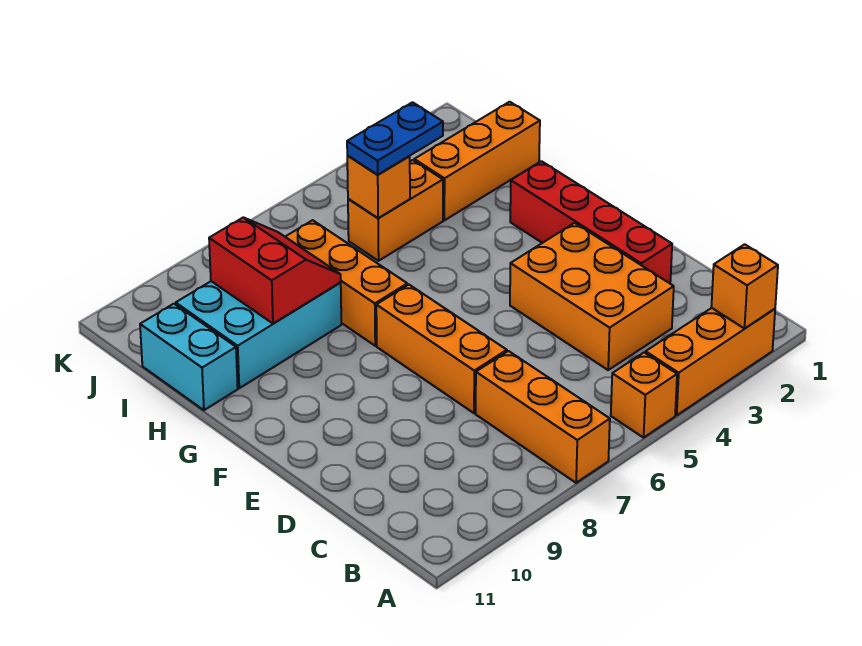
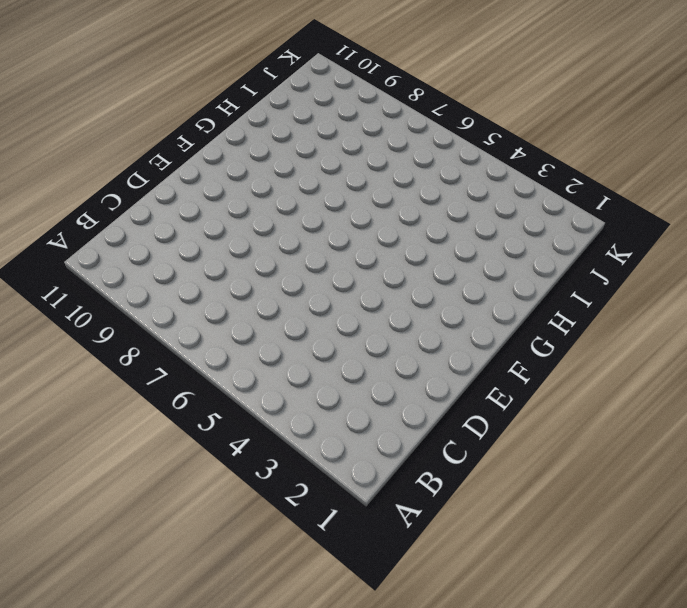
none -> orange brick A2:A4 level 1
none -> orange brick A5 level 1
none -> orange brick A7:C7 level 1

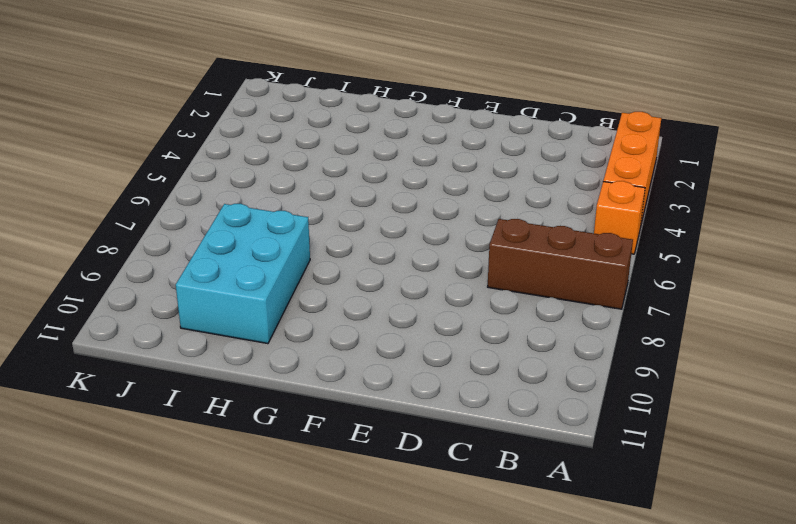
brown brick A7:C7 level 1 -> orange brick A7:C7 level 1
none -> orange brick C3:E4 level 1
none -> red brick D2:G2 level 1
none -> orange brick D7:F7 level 1

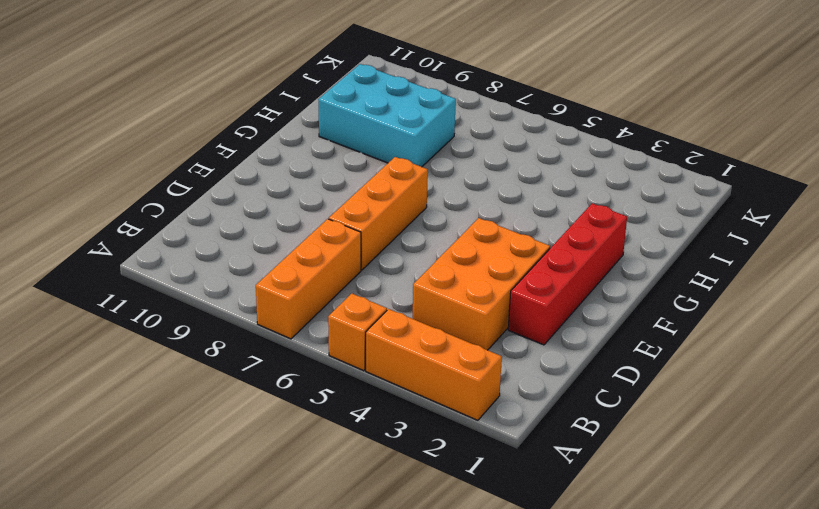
none -> orange brick G7:I7 level 1
none -> cyan brick H11:I11 level 1
none -> orange brick I1:I3 level 1

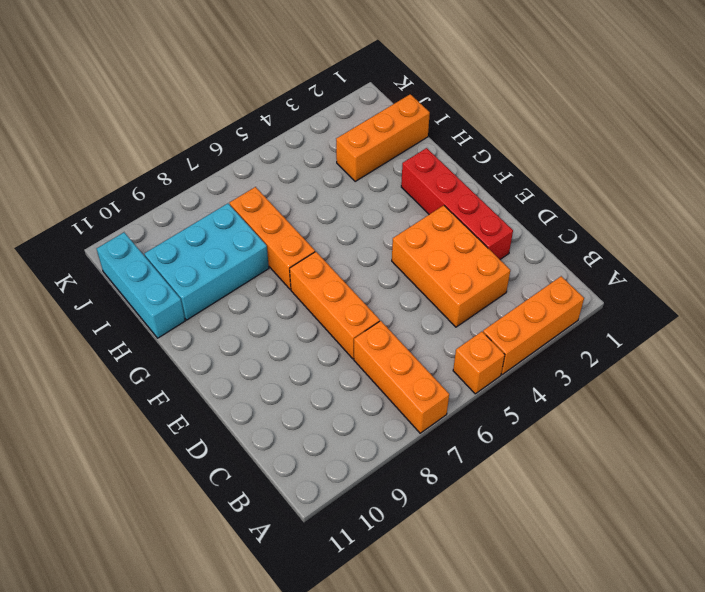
cyan brick H11:J11 level 1 -> cyan brick H11:I11 level 1
none -> orange brick I4:I5 level 1
none -> orange brick A2 level 2
none -> red slope H8:I9 level 2 top 9

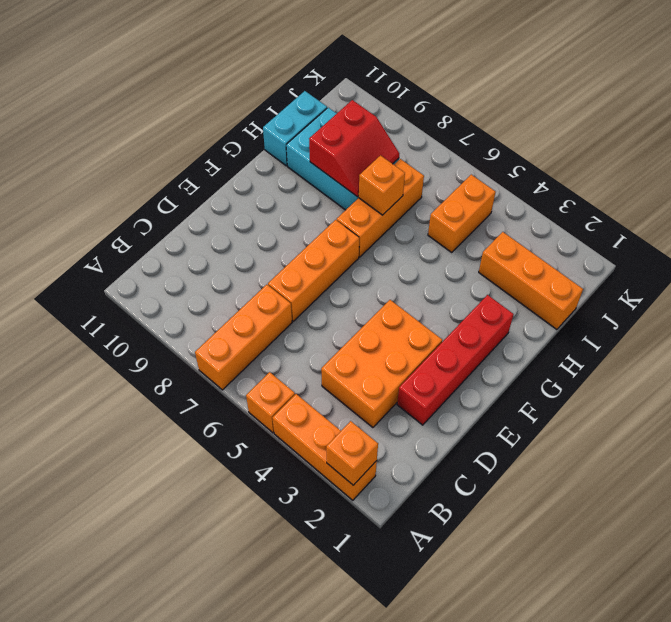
orange brick H7 level 2 -> orange brick I5 level 2
orange brick I5:J5 level 1 -> orange brick I4:I5 level 1
none -> blue plate I4:I5 level 3

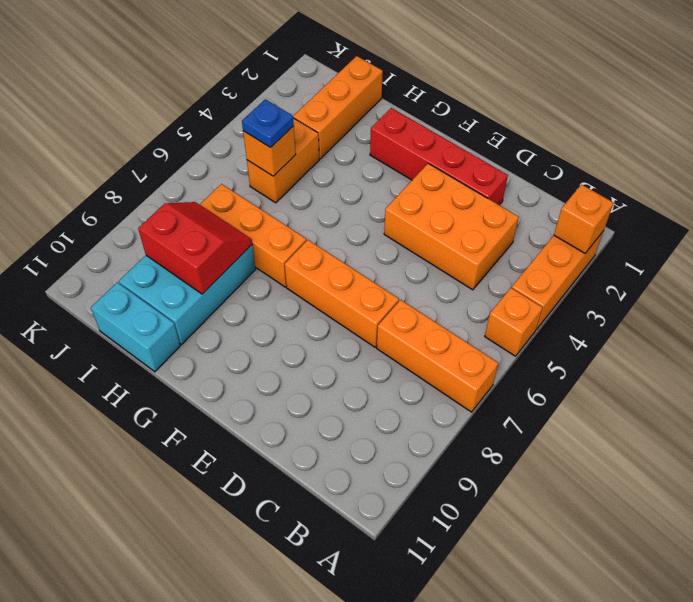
blue plate I5 level 3 -> blue plate I4:I5 level 3

